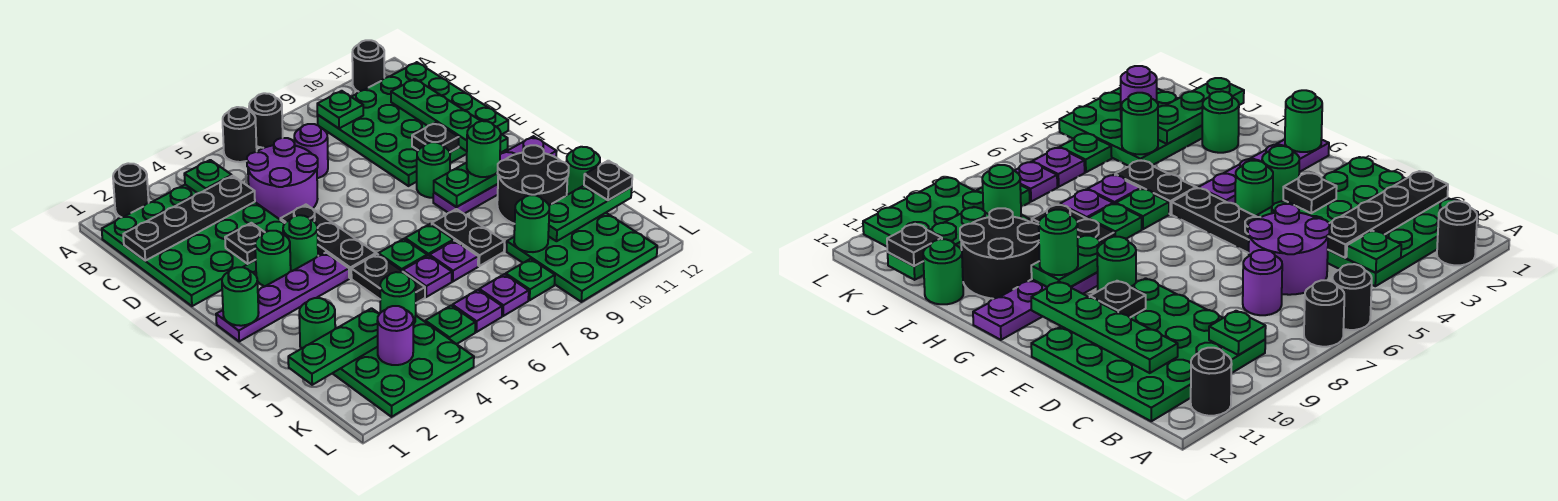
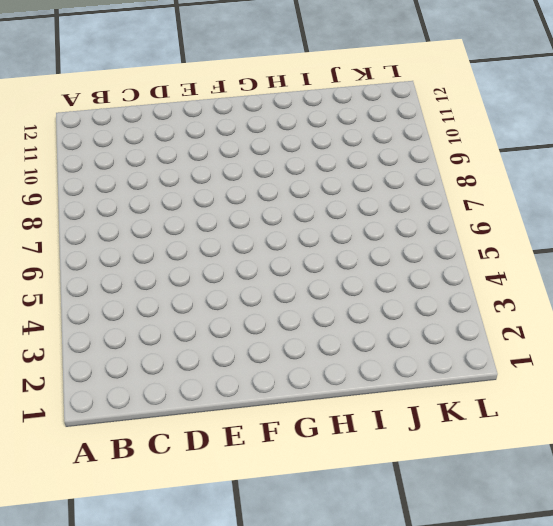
none -> black round brick A2 level 1
none -> black round brick A6 level 1
none -> black round brick A7 level 1
none -> black round brick A11 level 1

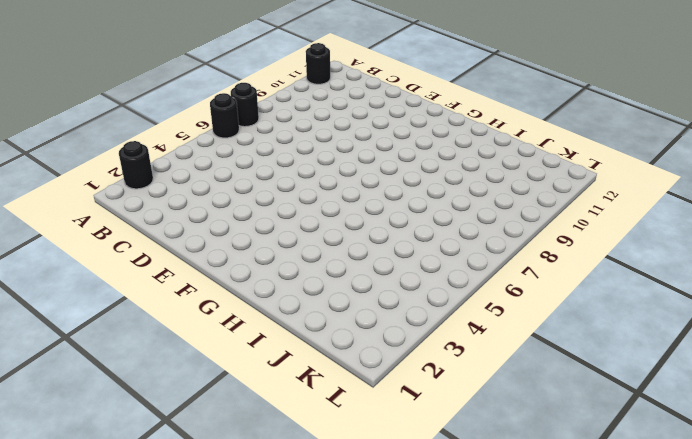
none -> green plate B1:E4 level 1
none -> green plate B9:E12 level 1
none -> purple round brick C5:D6 level 1
none -> purple round brick C7 level 1

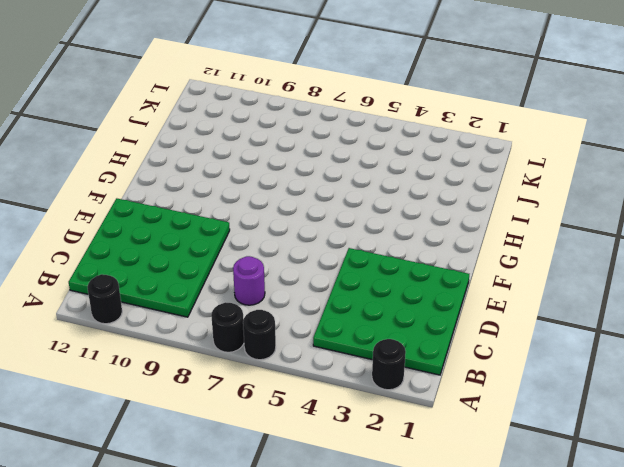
none -> purple round brick C5:D6 level 1
none -> black plate E5:G5 level 1
none -> green round brick F3 level 1
none -> green round brick F4 level 1

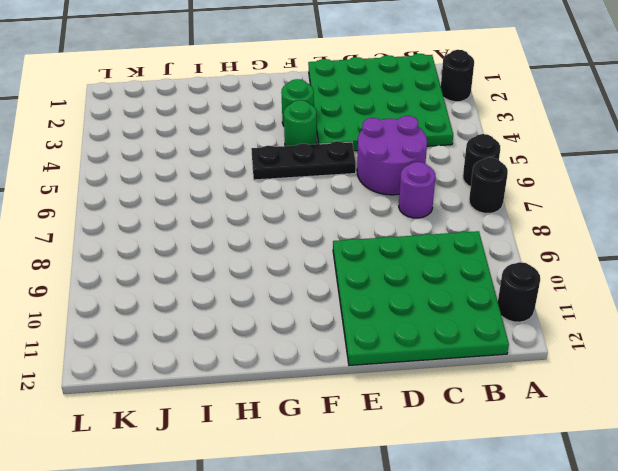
none -> green round brick F9 level 1
none -> purple plate G1:G4 level 1
none -> purple plate G9:G12 level 1
none -> black plate H5:I5 level 1

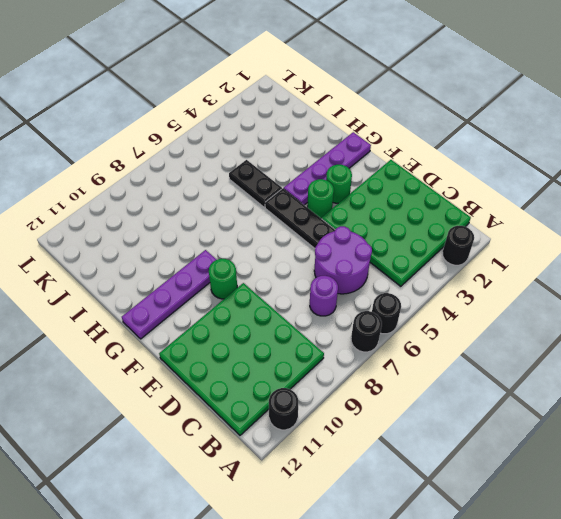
none -> green plate H6 level 1
none -> green plate H7 level 1
none -> black plate H8:I8 level 1
none -> black round brick H10:I11 level 1

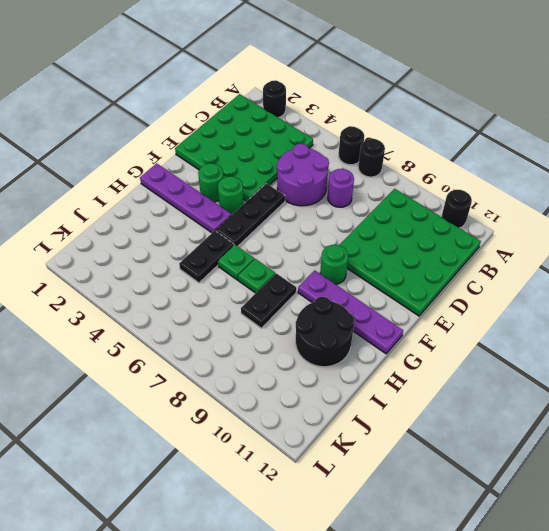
none -> green round brick I2 level 1
none -> purple plate I6 level 1
none -> purple plate I7 level 1
none -> green round brick I12 level 1

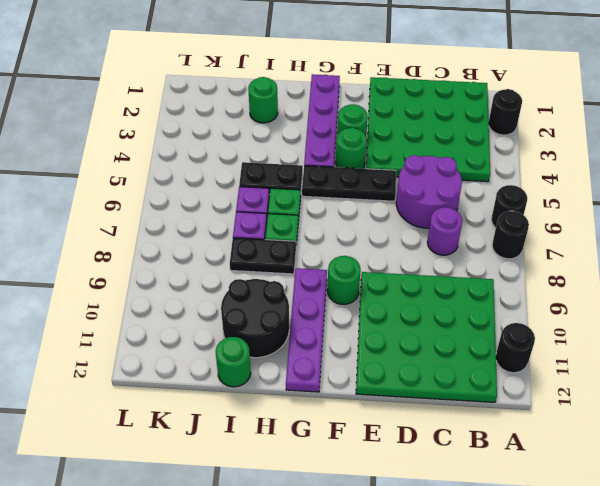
none -> green plate J2:L4 level 1
none -> green plate J9:L11 level 1
none -> green plate K5 level 1
none -> purple plate K6 level 1

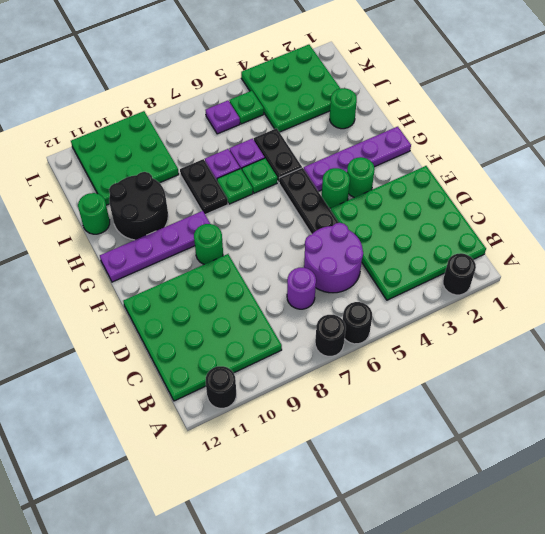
none -> purple plate K7 level 1
none -> green plate K8 level 1
none -> green plate B4 level 2
none -> green plate B9 level 2

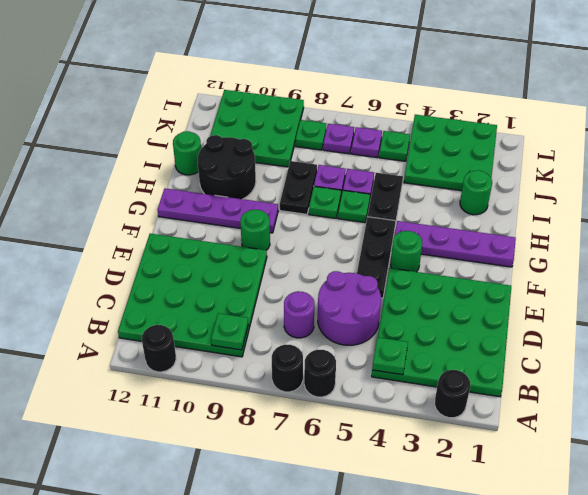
none -> green round brick F3 level 1
none -> black plate C1:C4 level 2
none -> green plate C11:F11 level 2
none -> black plate E3 level 2

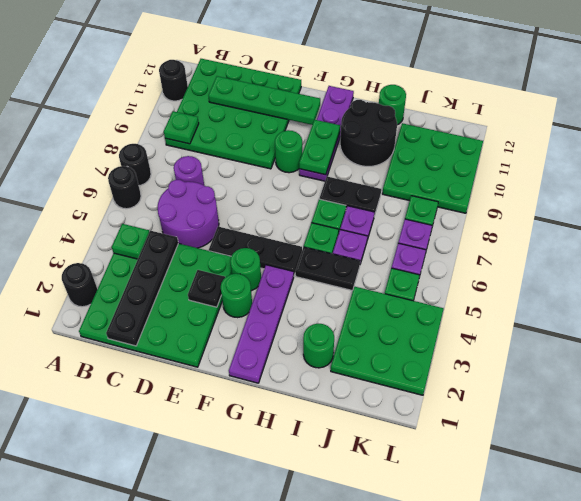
none -> black plate E10 level 2
none -> green round brick G1 level 2
none -> green plate J1:J3 level 2
none -> green round brick J4 level 2

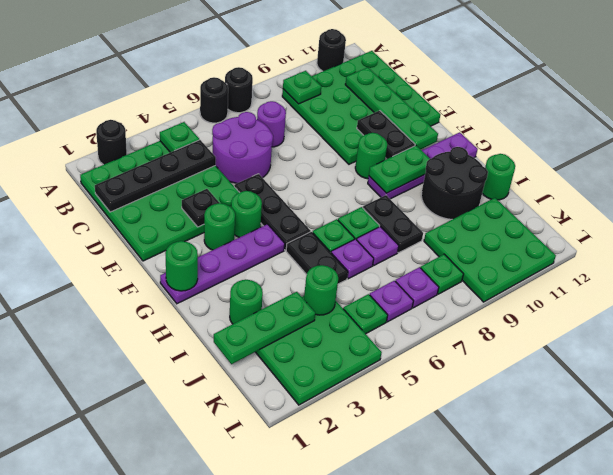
black plate E10:F10 level 2 -> black plate E10 level 2
none -> green round brick J9 level 2
none -> green plate J10:J12 level 2
none -> purple round brick K3 level 2
none -> green round brick G10 level 3

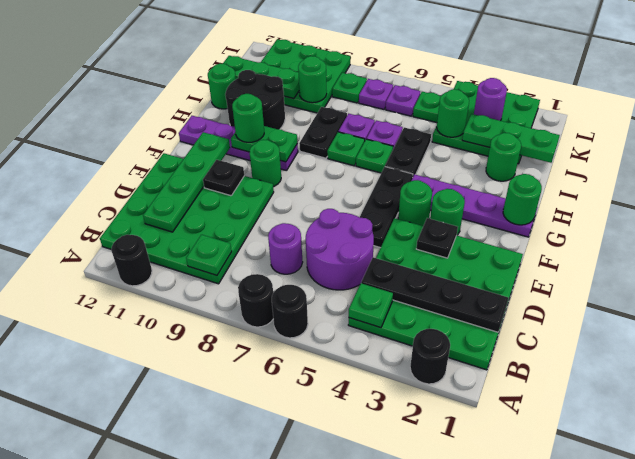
none -> black plate J12 level 3

